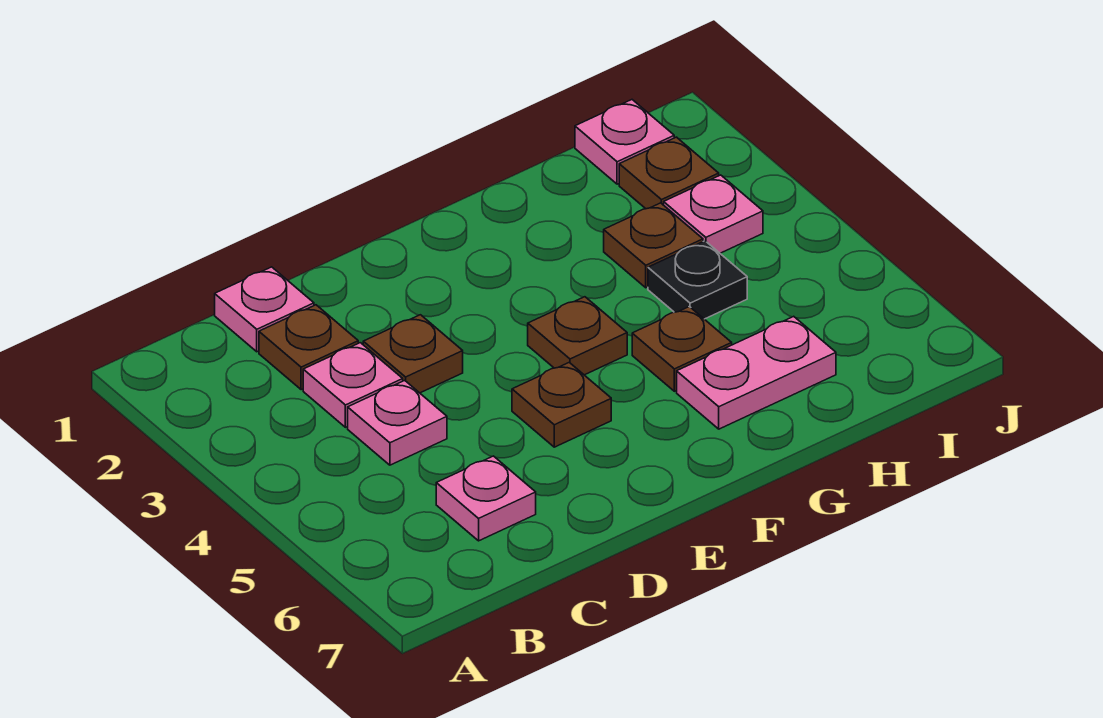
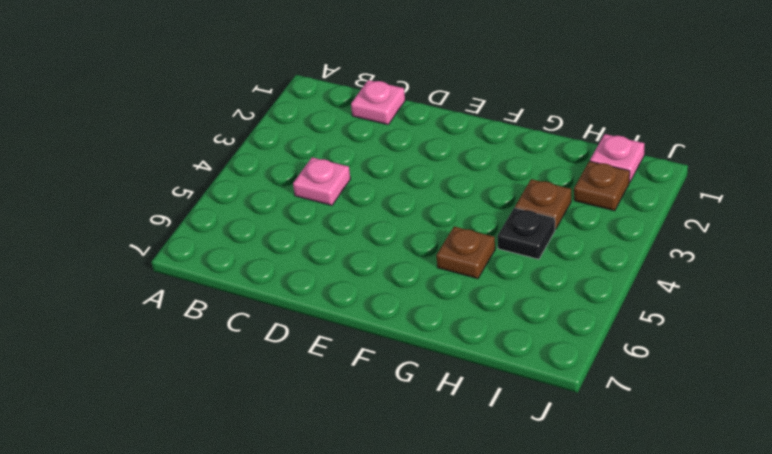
none -> brown plate C2 level 1
none -> pink plate C3 level 1
none -> pink plate C6 level 1

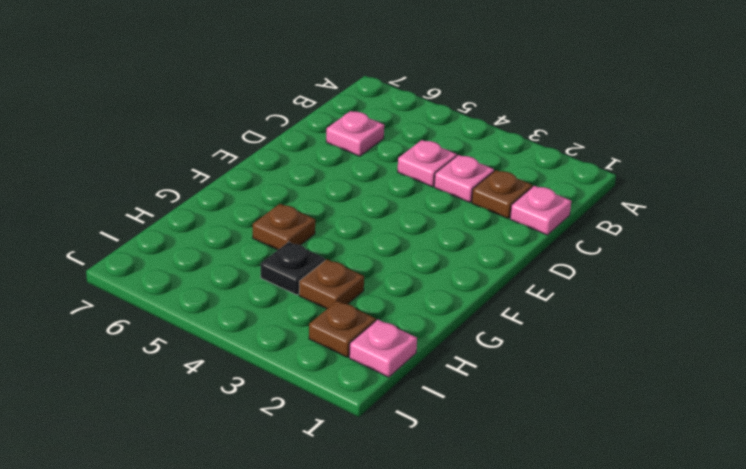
none -> brown plate D3 level 1
none -> brown plate E5 level 1
none -> brown plate F4 level 1

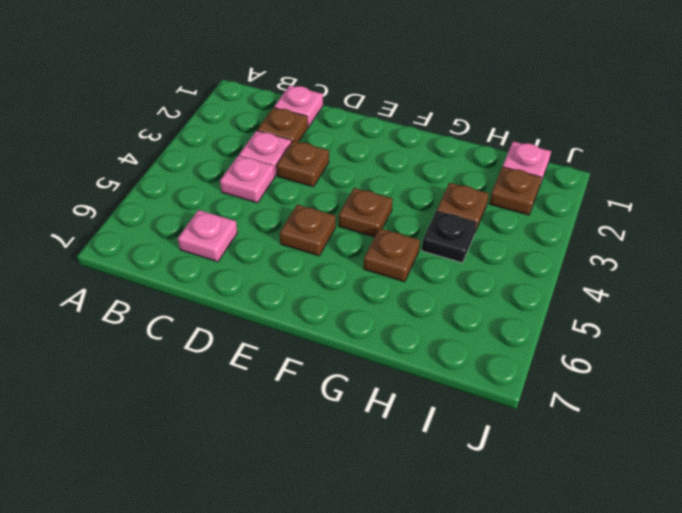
none -> pink plate G6:H6 level 1
none -> pink plate I3 level 1

